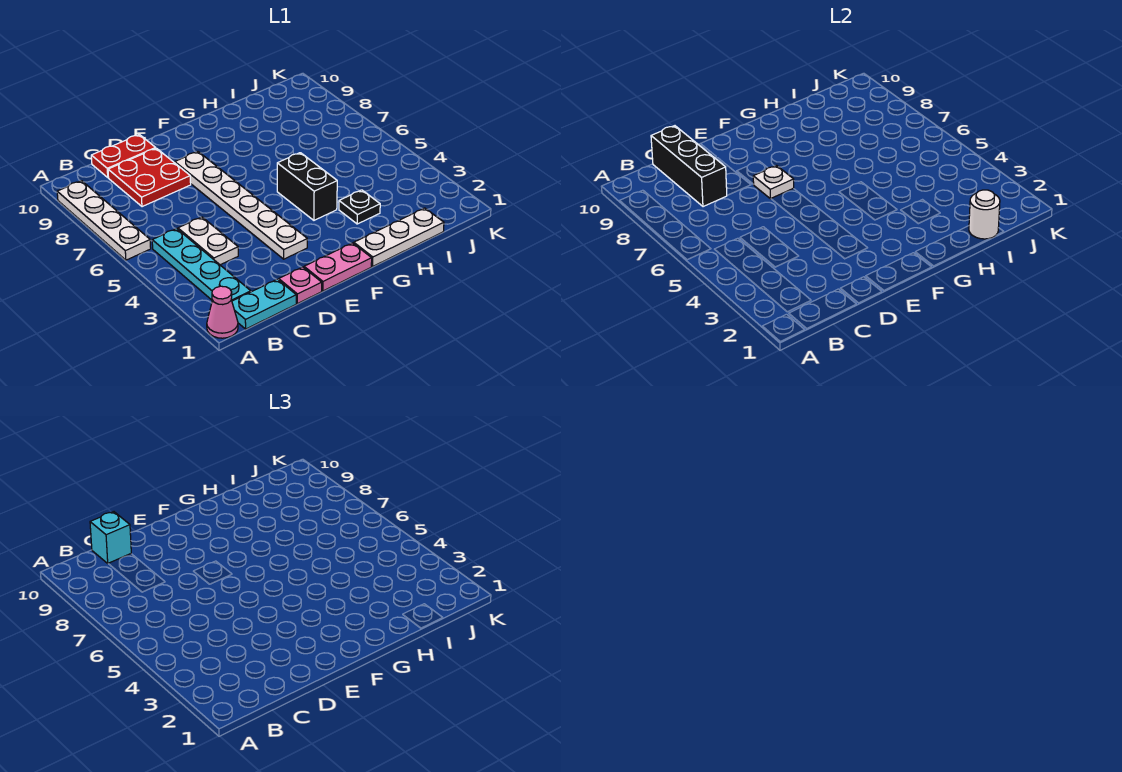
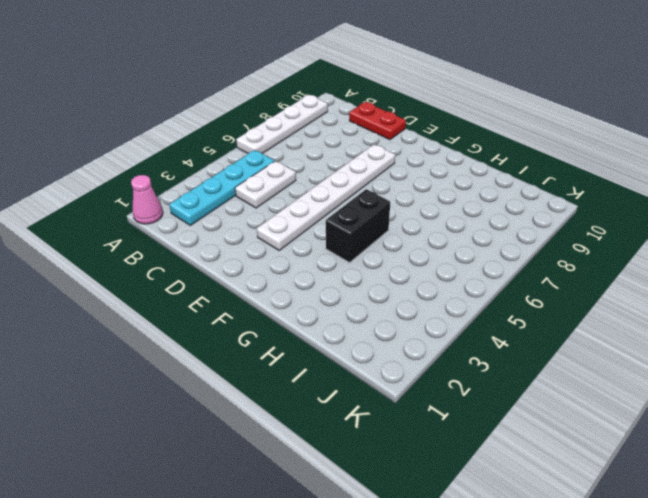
none -> cyan plate B1:C1 level 1
none -> red plate C8:D9 level 1
none -> pink plate D1 level 1

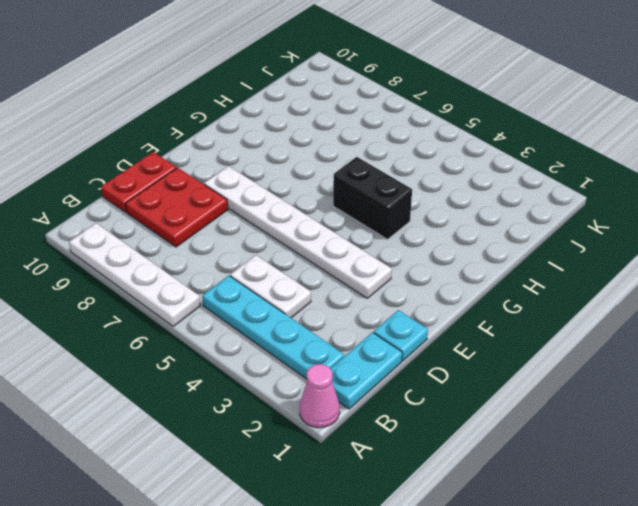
cyan plate D1 level 1 -> pink plate D1 level 1
none -> pink plate E1:F1 level 1
none -> white plate G1:I1 level 1
none -> black plate H3 level 1

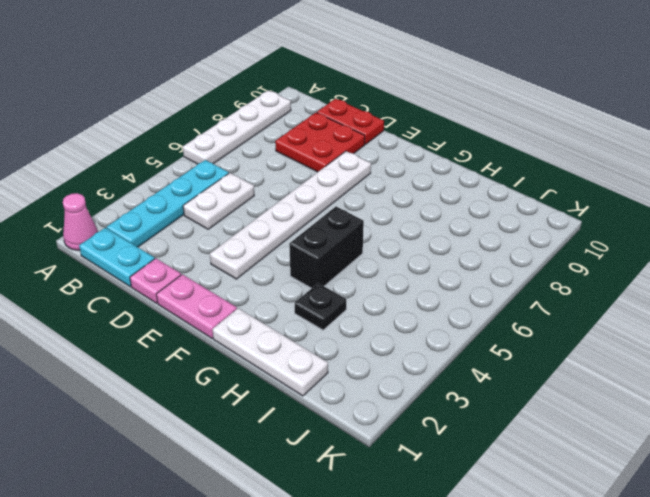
none -> black brick C8:C10 level 2
none -> white plate E7 level 2
none -> white round brick I1 level 2

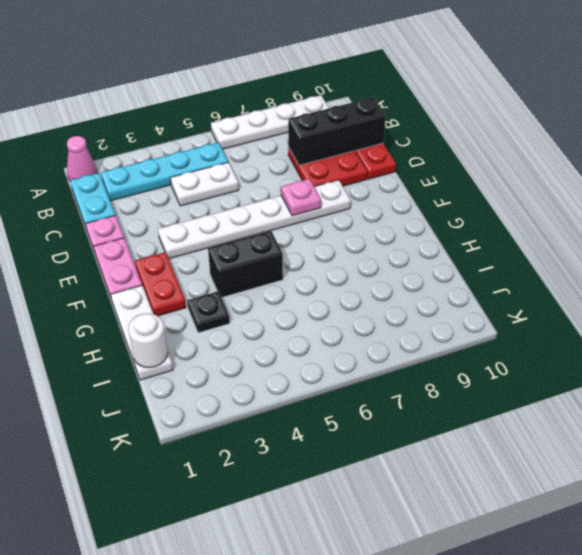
pink plate E7 level 2 -> white plate E7 level 2
red plate F2:G2 level 1 -> none
none -> cyan brick C10 level 3

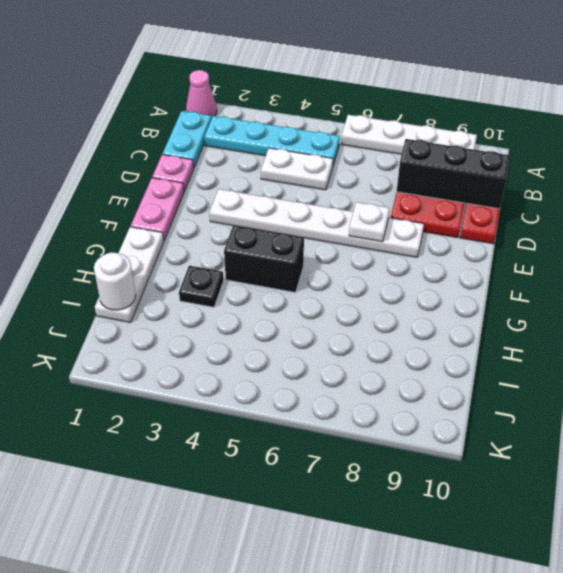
none -> cyan brick C10 level 3

